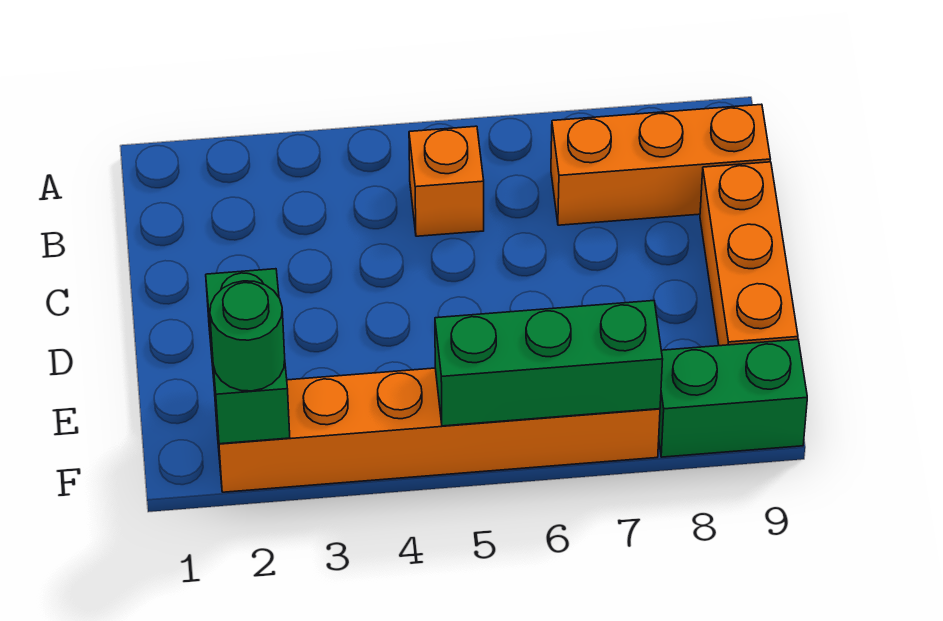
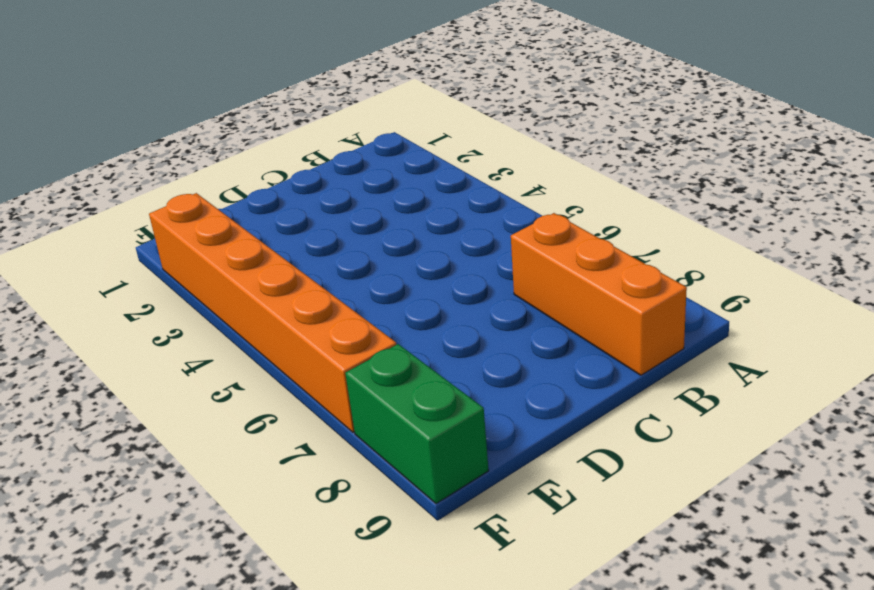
none -> orange brick B5 level 1
none -> orange brick C9:E9 level 1

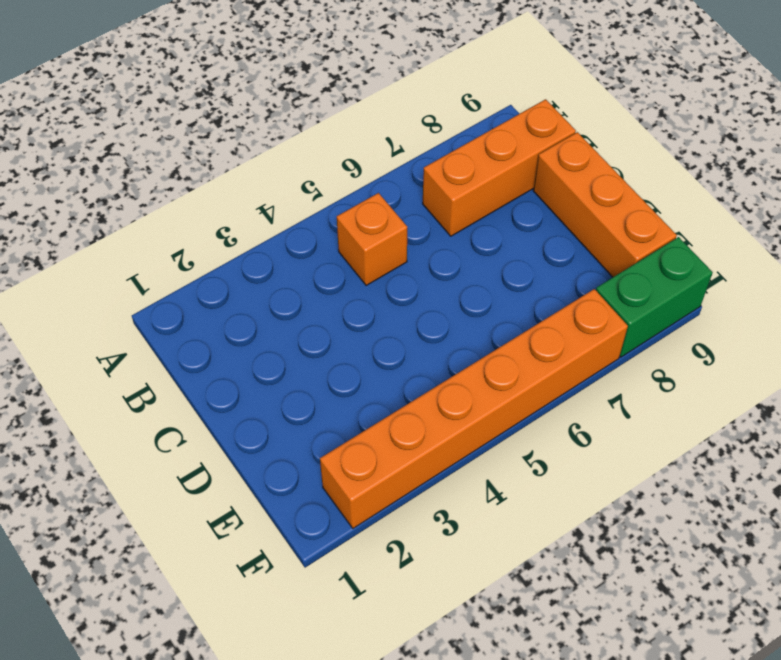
none -> green brick E2:F2 level 2
none -> green brick F5:F7 level 2

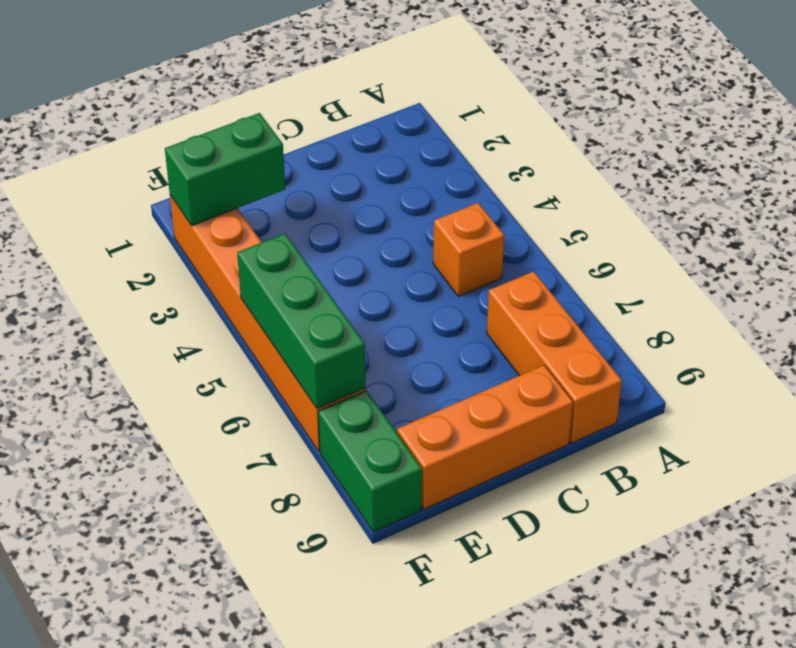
none -> green round brick F2 level 3

